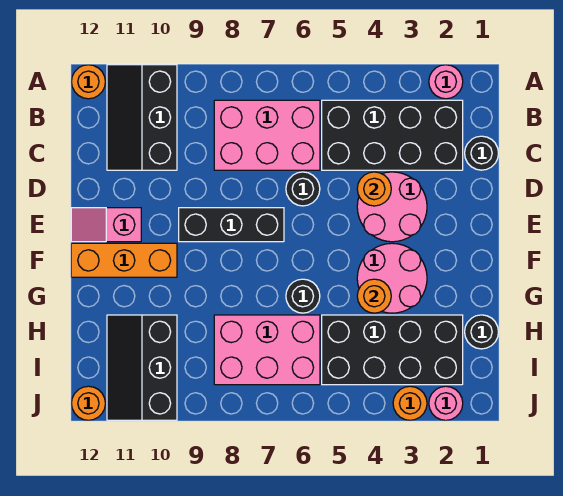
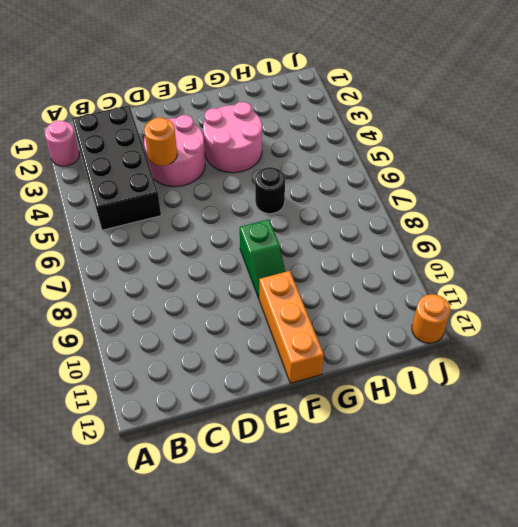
green slope F8:F9 level 1 top 8 -> none
none -> black slope A10:C11 level 1 top 10
none -> orange round brick A12 level 1
none -> pink brick B6:C8 level 1

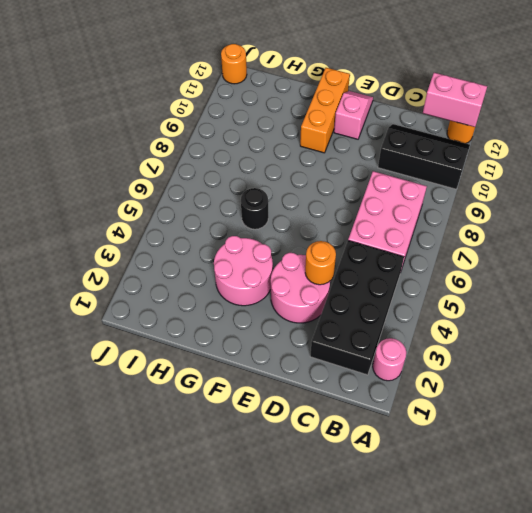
pink brick A12:B12 level 2 -> none
none -> black round brick C1 level 1
none -> black round brick D6 level 1
none -> black brick E7:E9 level 1

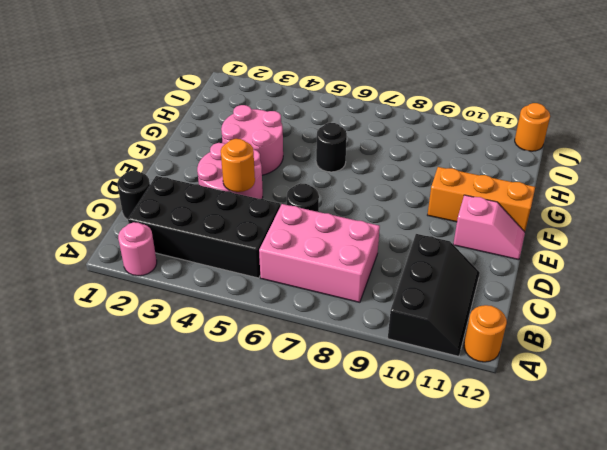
none -> black brick E7:E9 level 1
none -> black round brick H1 level 1
none -> black brick H2:I5 level 1

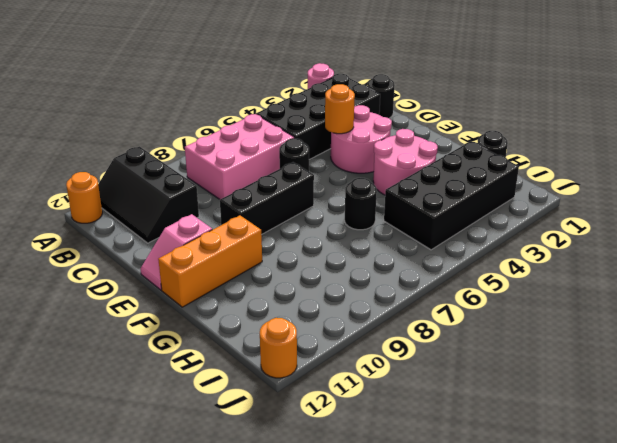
none -> pink brick H6:I8 level 1
none -> black slope H10:J11 level 1 top 10
none -> pink round brick J2 level 1

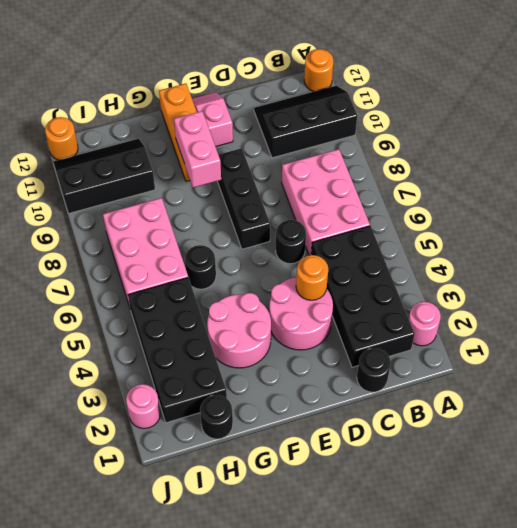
pink brick F9:F10 level 2 -> none
none -> orange round brick J3 level 1
none -> orange round brick G4 level 2

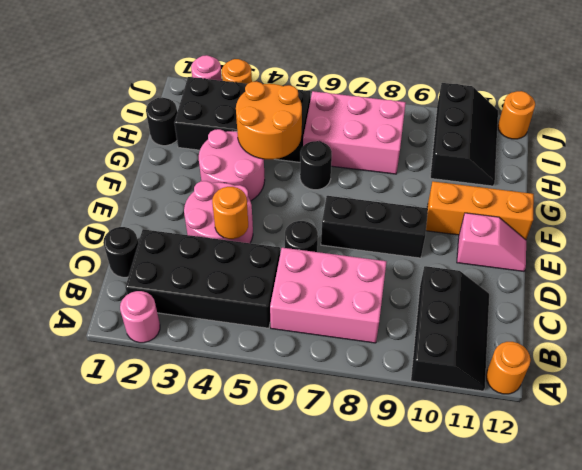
orange round brick G4:H5 level 2 -> orange round brick G4 level 2

